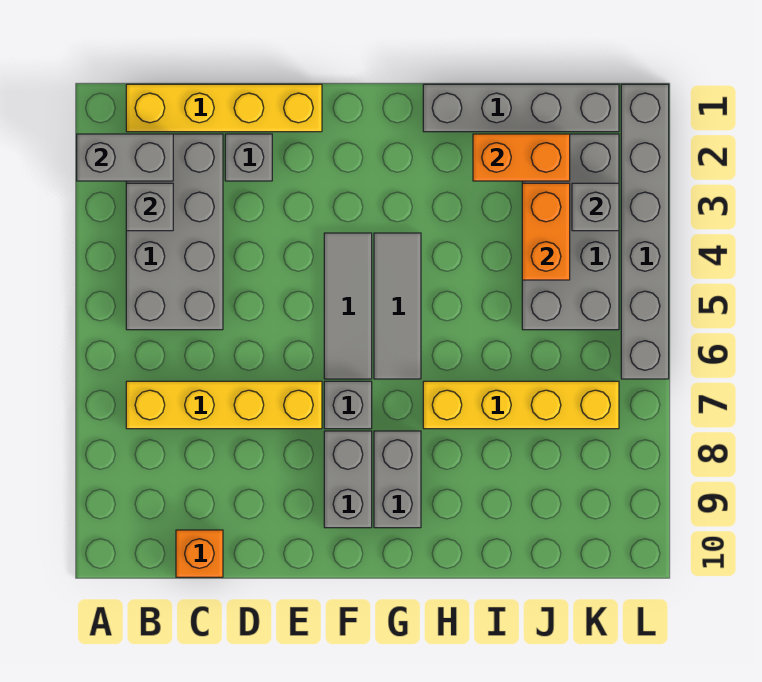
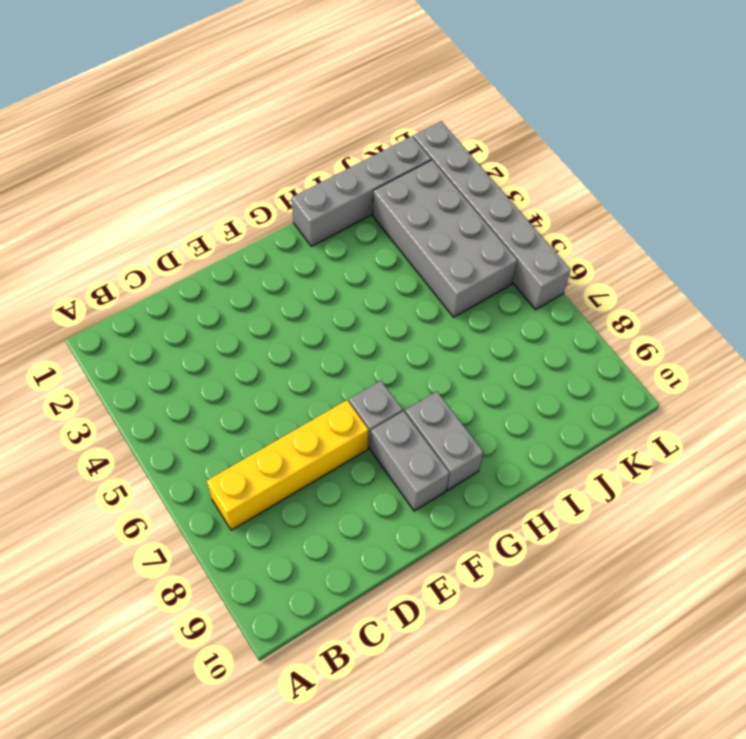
none -> yellow brick B1:E1 level 1
none -> grey brick B2:C5 level 1
none -> orange brick C10 level 1

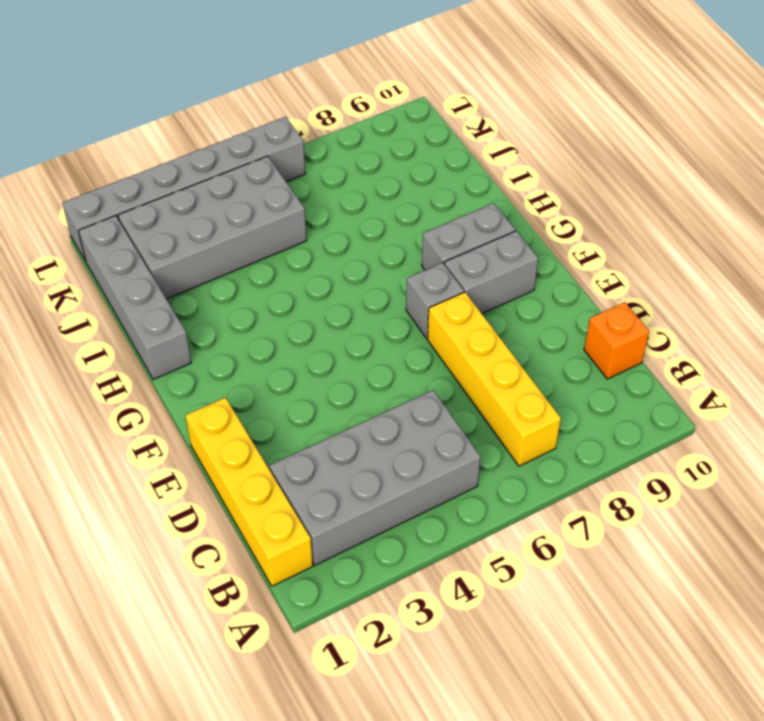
none -> grey brick D2 level 1
none -> grey tile F4:F6 level 1
none -> grey tile G4:G6 level 1

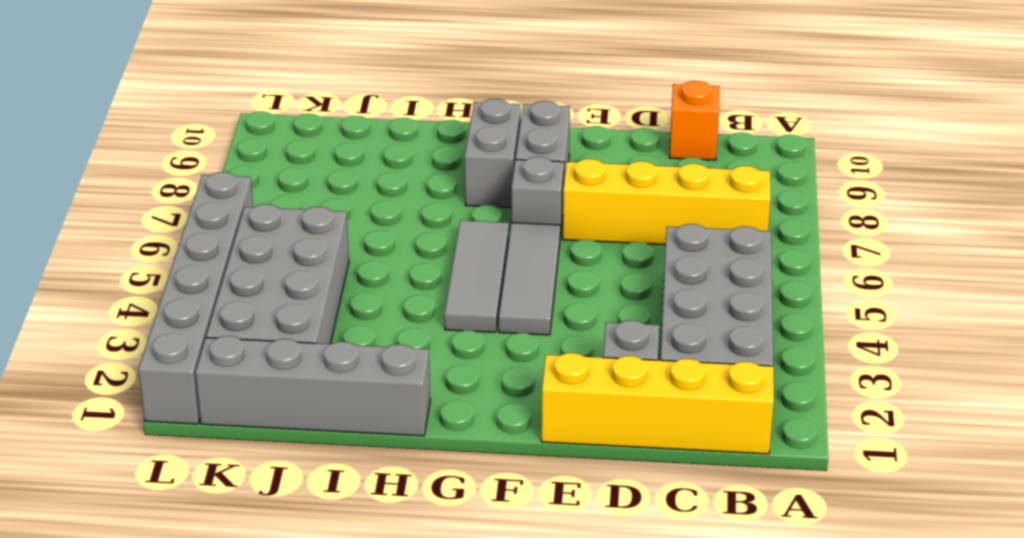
none -> yellow brick H7:K7 level 1
none -> grey brick A2:B2 level 2
none -> grey brick B3 level 2

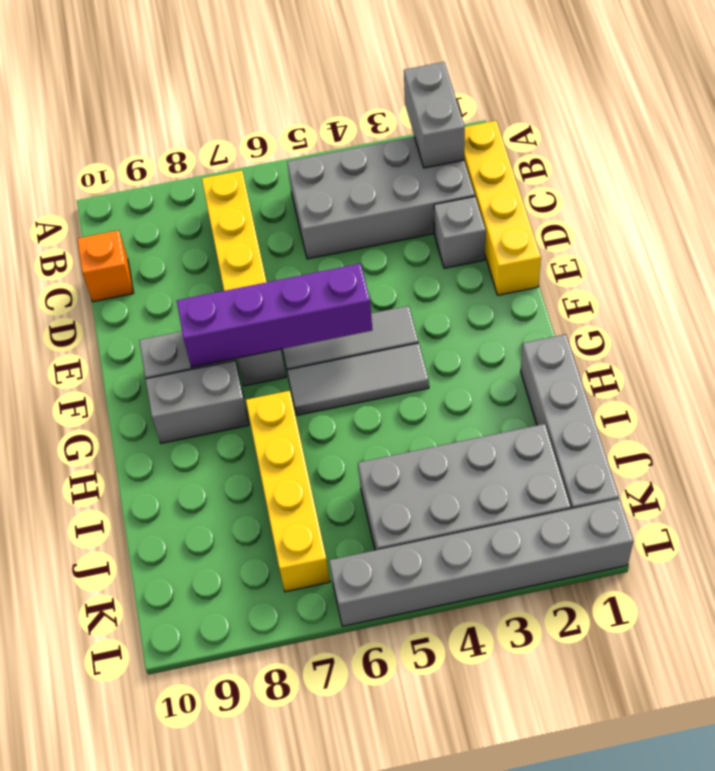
purple brick F5:F8 level 2 -> none
none -> grey brick B3 level 2
none -> orange brick I2:J2 level 2
none -> orange brick J3:J4 level 2

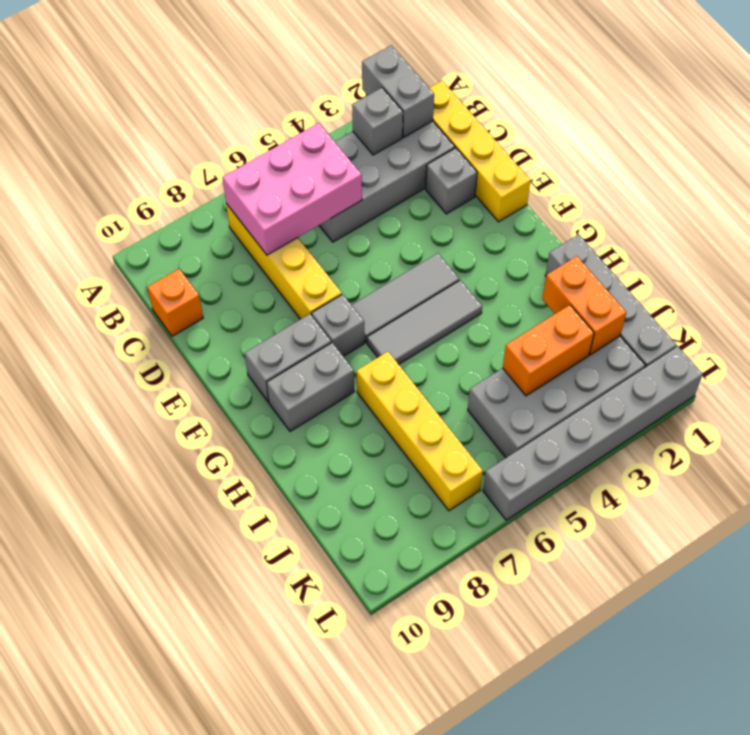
pink brick B5:C7 level 2 -> none
none -> grey brick K3 level 2

